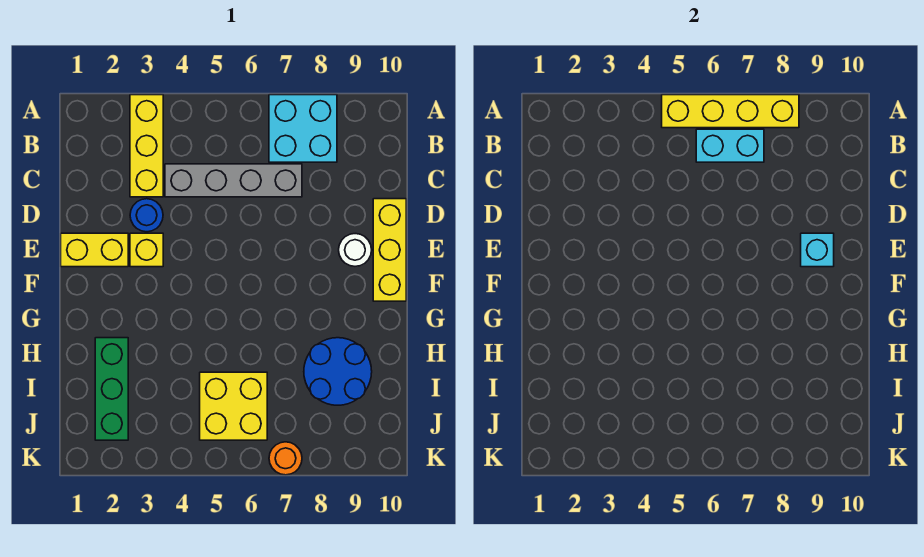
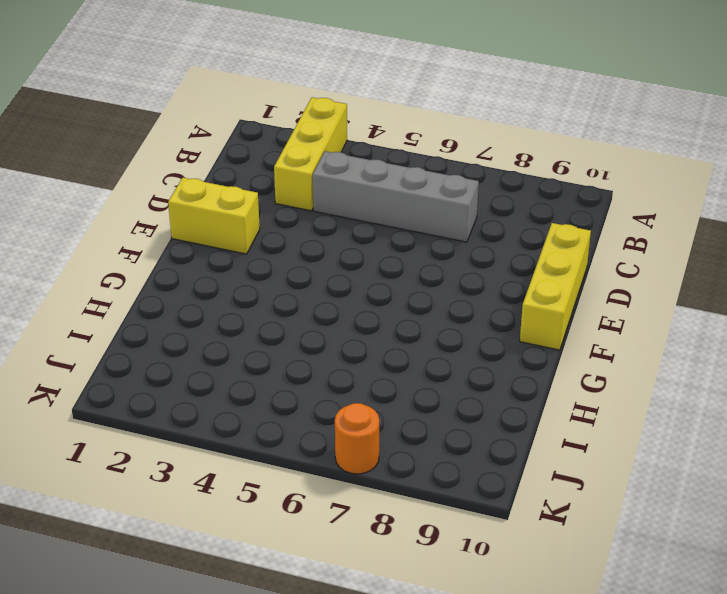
none -> cyan brick A7:B8 level 1
none -> blue round brick D3 level 1
none -> yellow brick E3 level 1

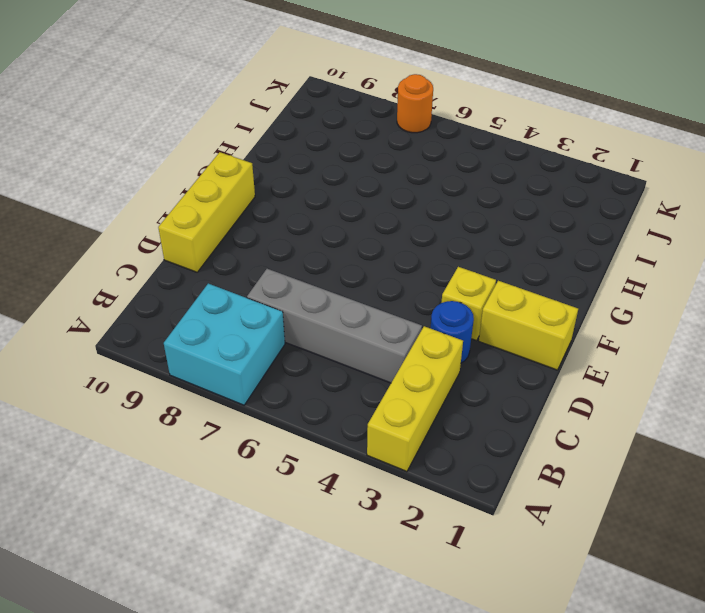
none -> white round brick E9 level 1
none -> green brick H2:J2 level 1
none -> blue round brick H8:I9 level 1

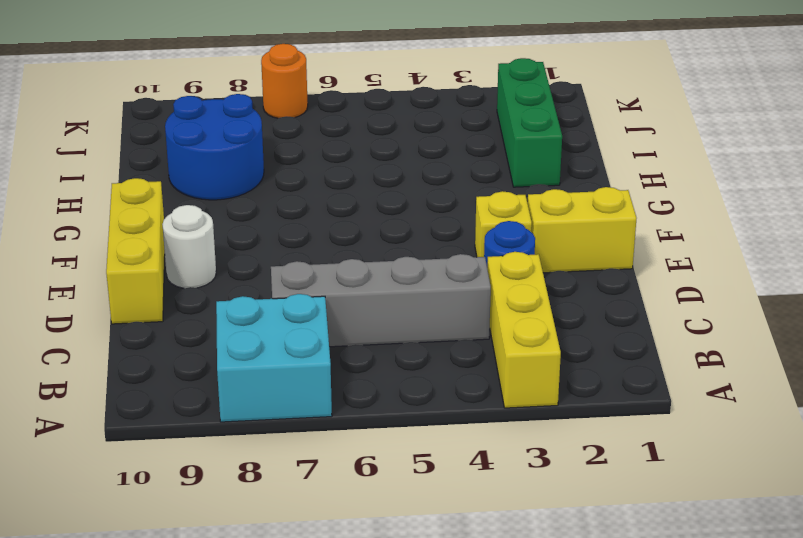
none -> yellow brick I5:J6 level 1
none -> yellow brick A5:A8 level 2
none -> cyan brick B6:B7 level 2

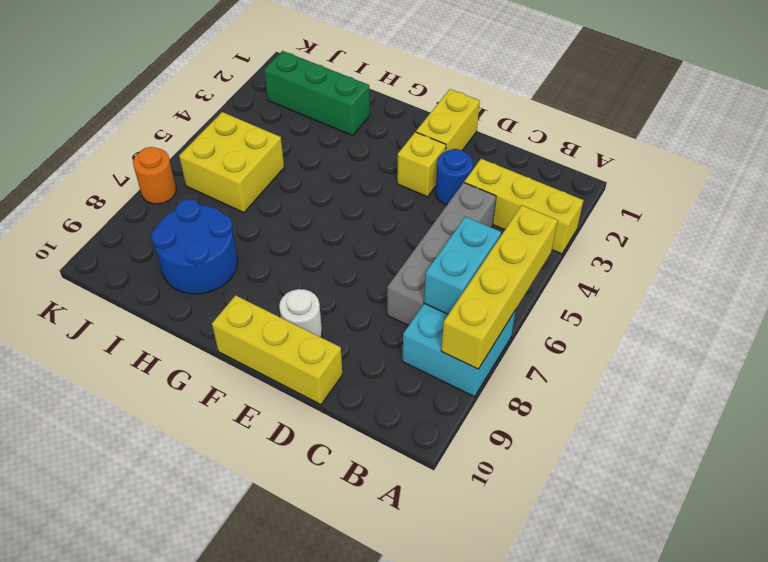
none -> cyan brick E9 level 2

